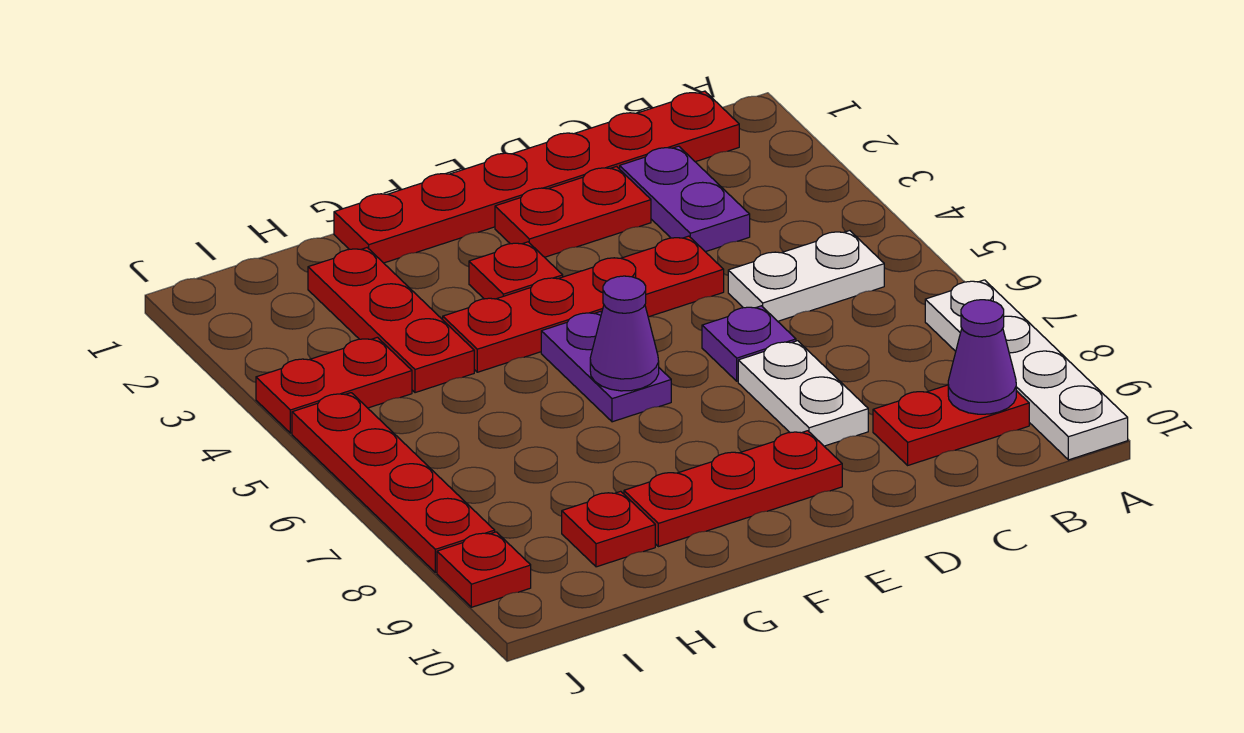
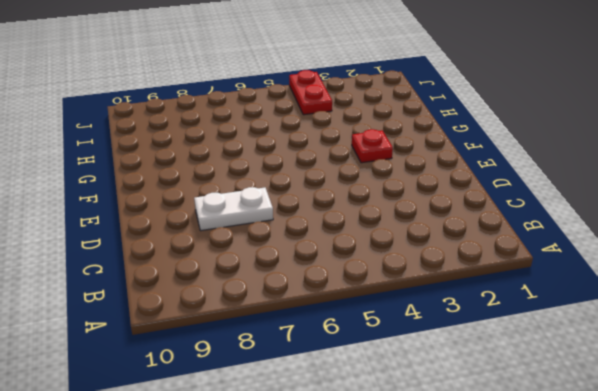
none -> white plate A7:A10 level 1
none -> red plate B1:G1 level 1
none -> white plate B5:C5 level 1

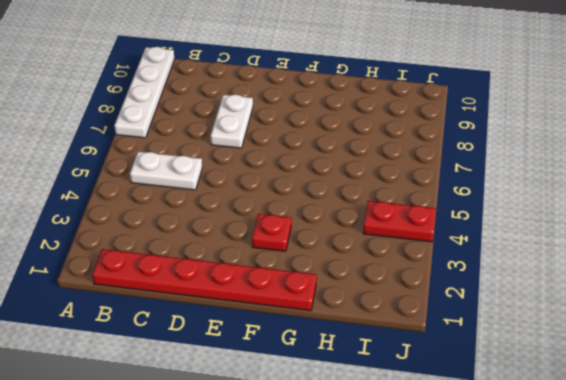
none -> red plate B9:C9 level 1
none -> purple plate C2:C3 level 1
none -> red plate D2:E2 level 1

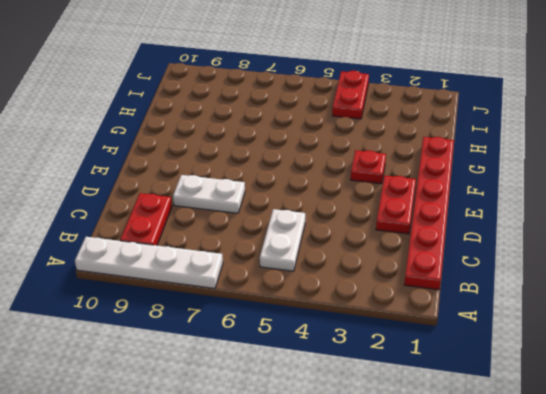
none -> purple plate C2:C3 level 1
none -> red plate D4:G4 level 1
none -> purple plate D6 level 1

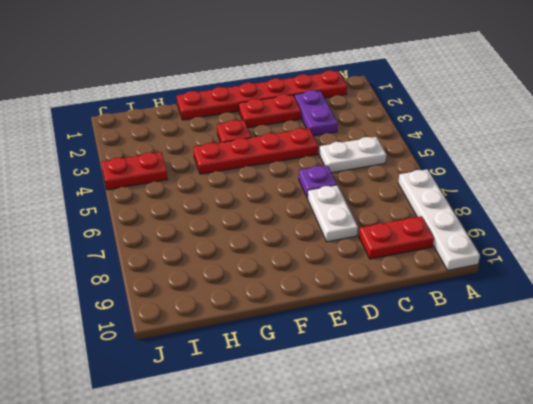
none -> red plate E9:G9 level 1
none -> purple plate F5:F6 level 1
none -> red plate H2:H4 level 1

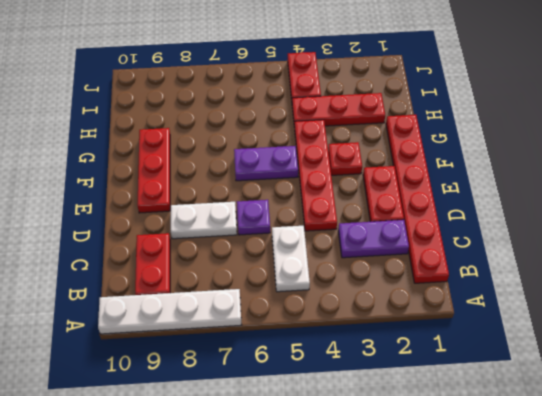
none -> red plate H9 level 1
none -> red plate J5:J8 level 1
none -> red plate J9 level 1

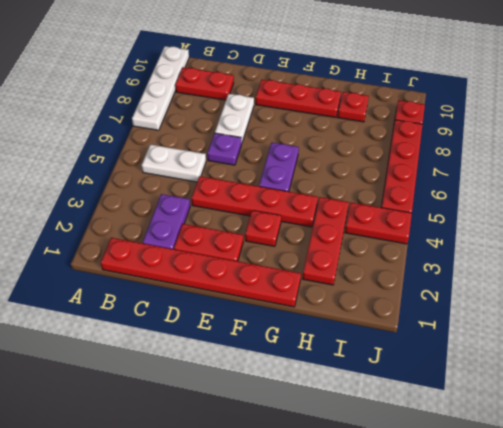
none -> purple cone B9 level 2
none -> purple cone F6 level 2

